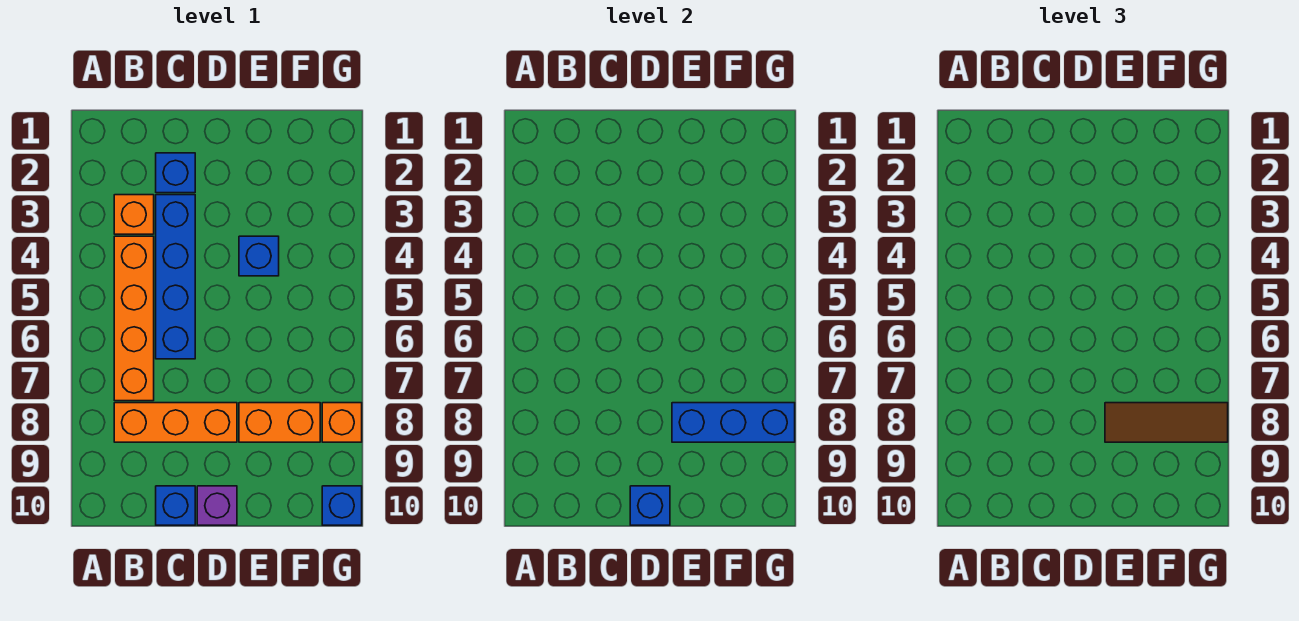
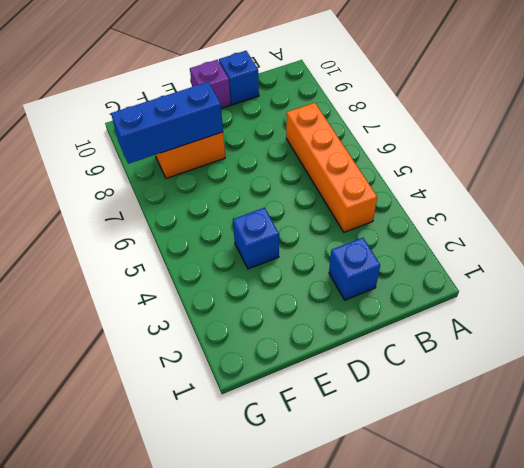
none -> orange brick B3 level 1
none -> orange brick B8:D8 level 1
none -> blue brick C3:C6 level 1

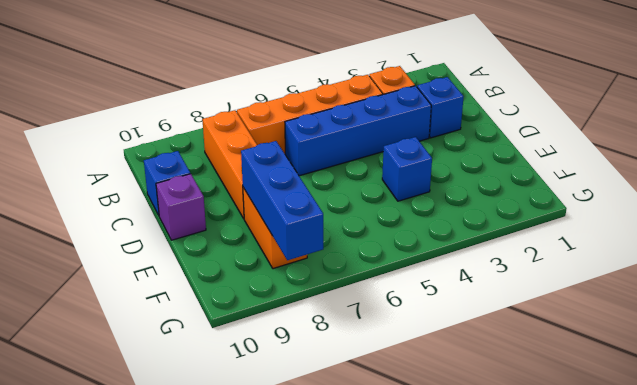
none -> orange brick G8 level 1
none -> blue brick G10 level 1
none -> blue brick D10 level 2

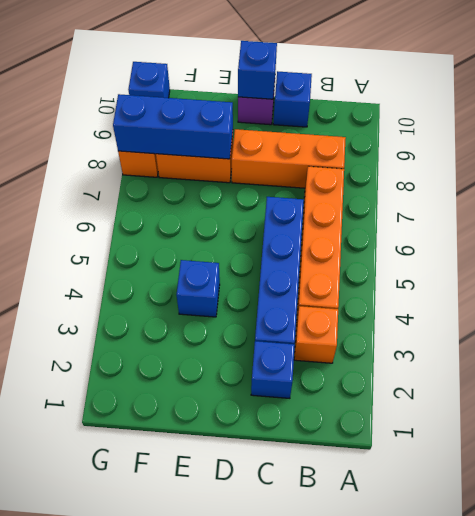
none -> brown tile E8:G8 level 3

